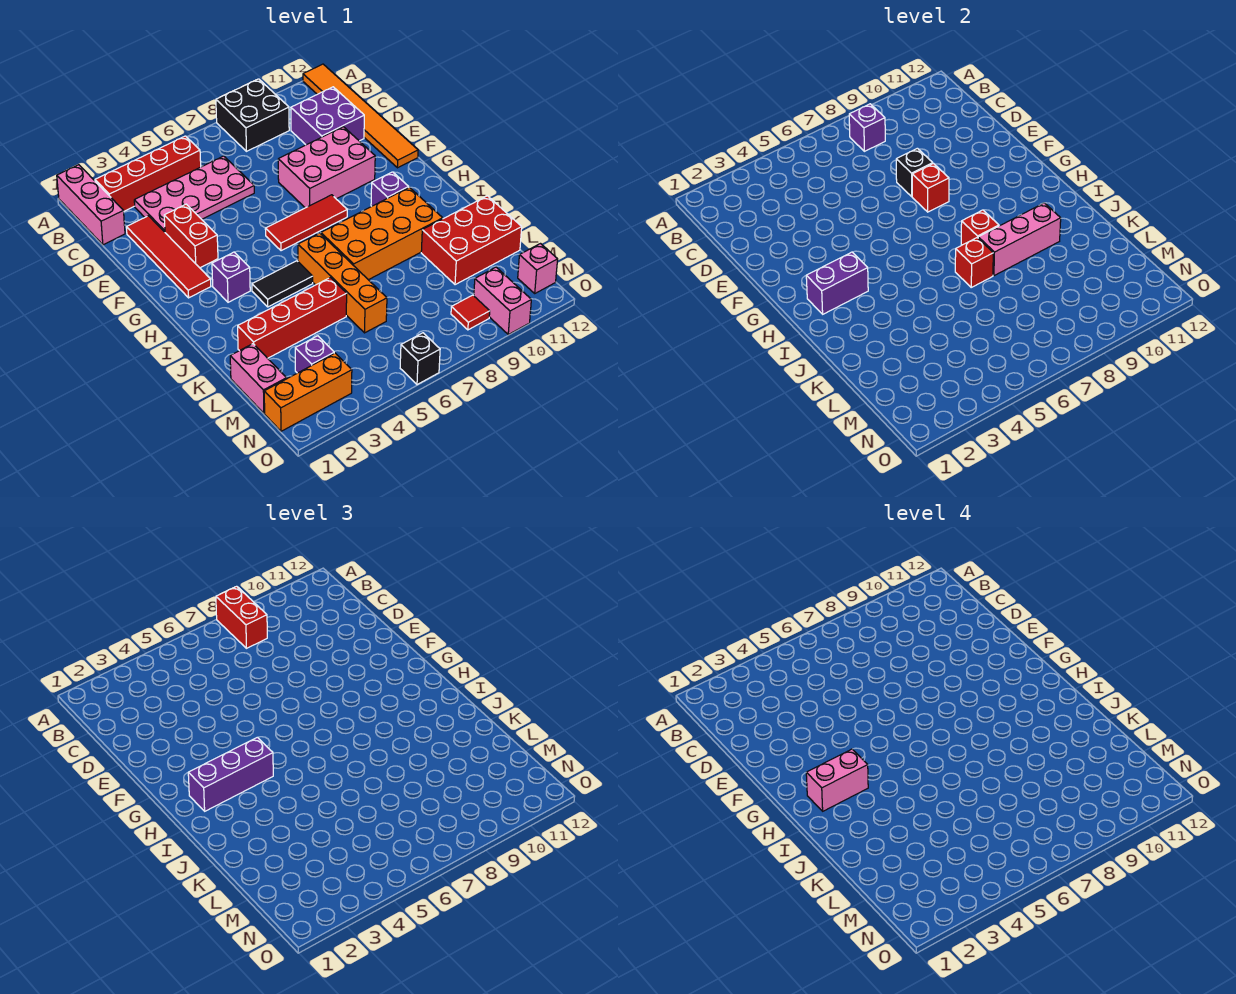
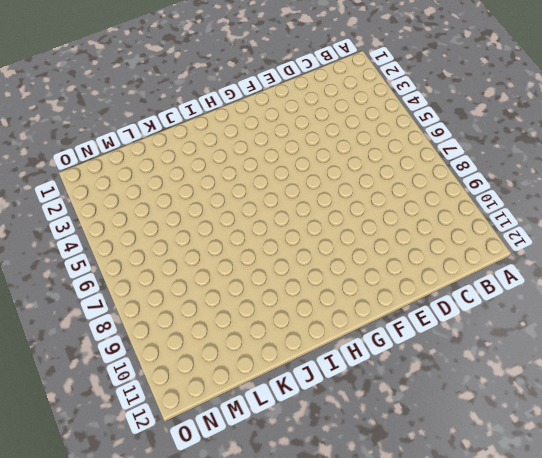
none -> pink brick A1:C1 level 1
none -> black brick A8:B9 level 1
none -> orange tile A12:F12 level 1
none -> red brick B2:B5 level 1

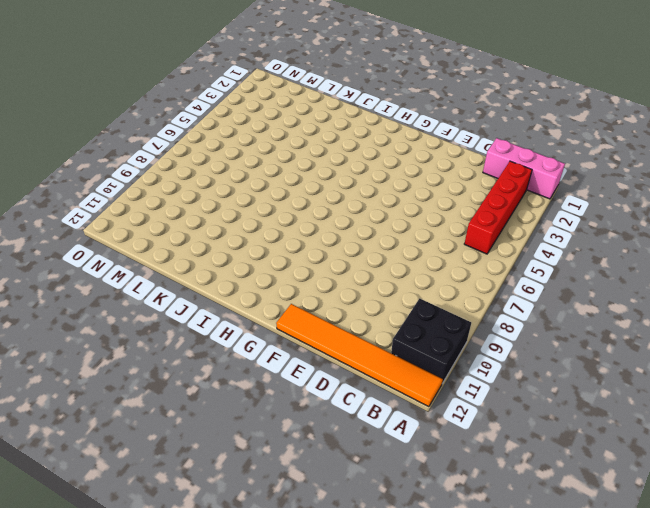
black brick A10:B11 level 1 -> black brick A8:B9 level 1
none -> pink plate C3:D6 level 1
none -> purple brick C10:D11 level 1
none -> red tile D2:G2 level 1
none -> red brick E3:F3 level 1

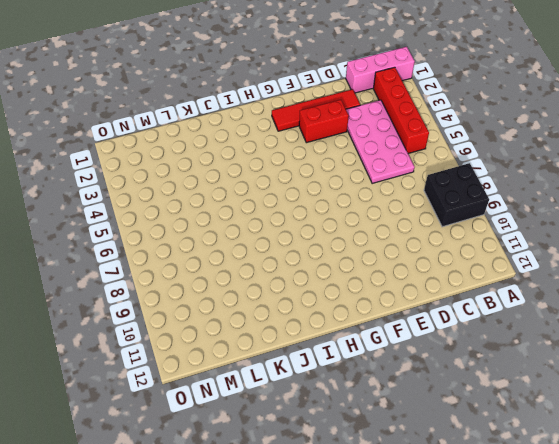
none -> orange tile A12:F12 level 1
none -> purple brick C10:D11 level 1
none -> pink brick E8:F10 level 1
none -> red tile G6:G8 level 1

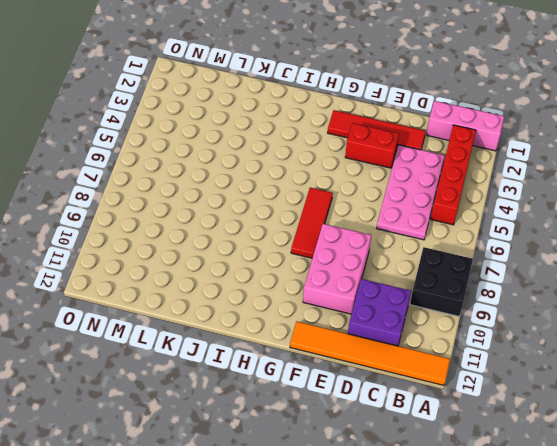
none -> purple brick H3 level 1
none -> purple brick H10 level 1
none -> black tile I4:I5 level 1
none -> orange brick I6:L6 level 1

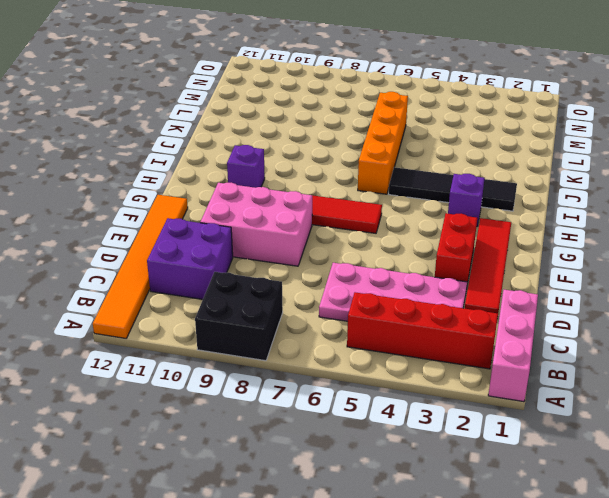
black tile I2:I5 level 1 -> black tile I4:I5 level 1
none -> orange brick I7:J10 level 1
none -> red brick K2:K5 level 1
none -> red brick K10:L12 level 1
none -> pink brick L1:M1 level 1

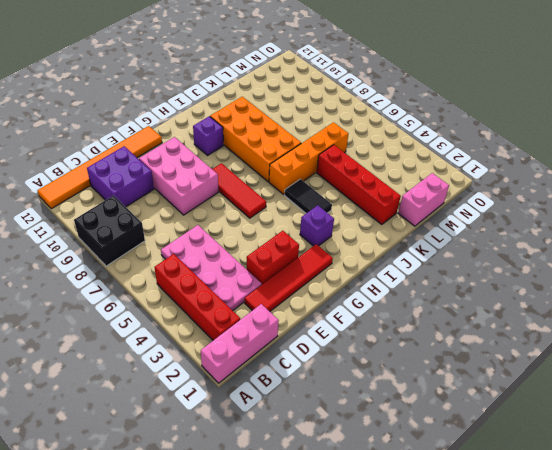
none -> red brick K10:L12 level 1
none -> purple brick M3 level 1
none -> orange brick N1:N3 level 1
none -> red tile N9 level 1

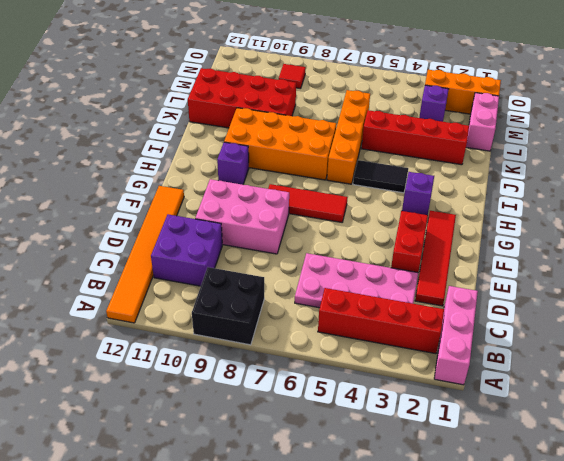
red brick K9:L12 level 1 -> red brick K10:L12 level 1
none -> pink brick N10:O10 level 1
none -> pink brick N12 level 1
none -> black brick O6 level 1
none -> purple brick B8 level 2

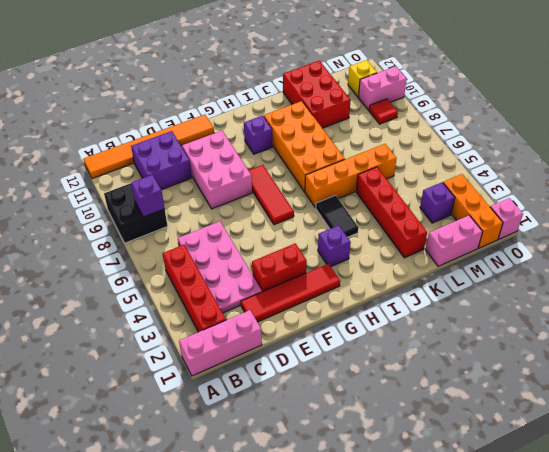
yellow brick N11 level 1 -> none
pink brick O1 level 1 -> pink brick N12 level 1
none -> black brick O6 level 1
none -> black brick E8 level 2
none -> red brick F8 level 2
none -> purple brick H2:H3 level 2

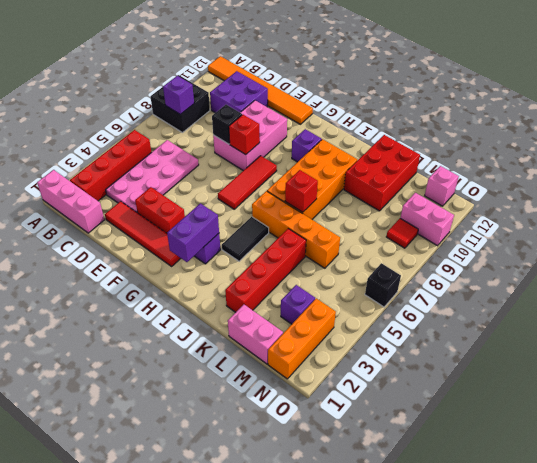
none -> red brick I8 level 2
none -> pink brick J8:J10 level 2
none -> red brick A8:B8 level 3
none -> purple brick H2:H4 level 3

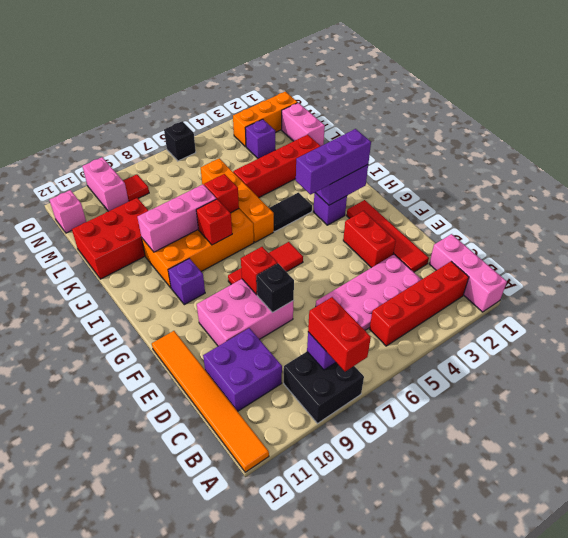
none -> pink brick H2:H3 level 4

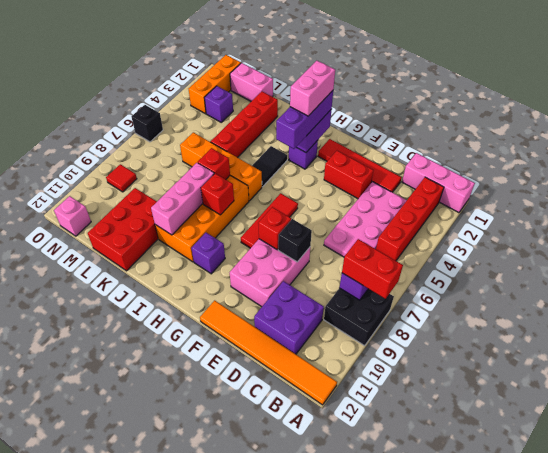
none -> pink brick N10:O10 level 1

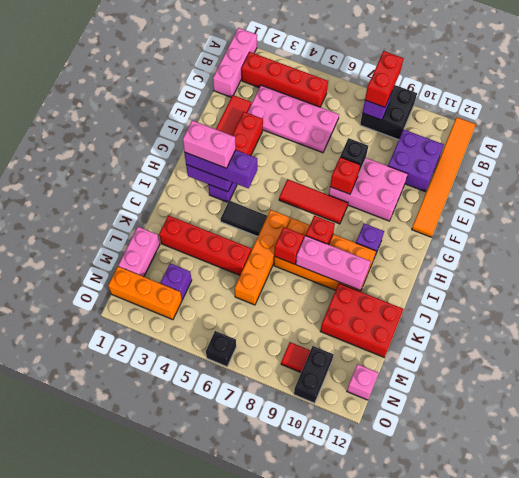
black brick N10:O10 level 1 -> pink brick N10:O10 level 1

